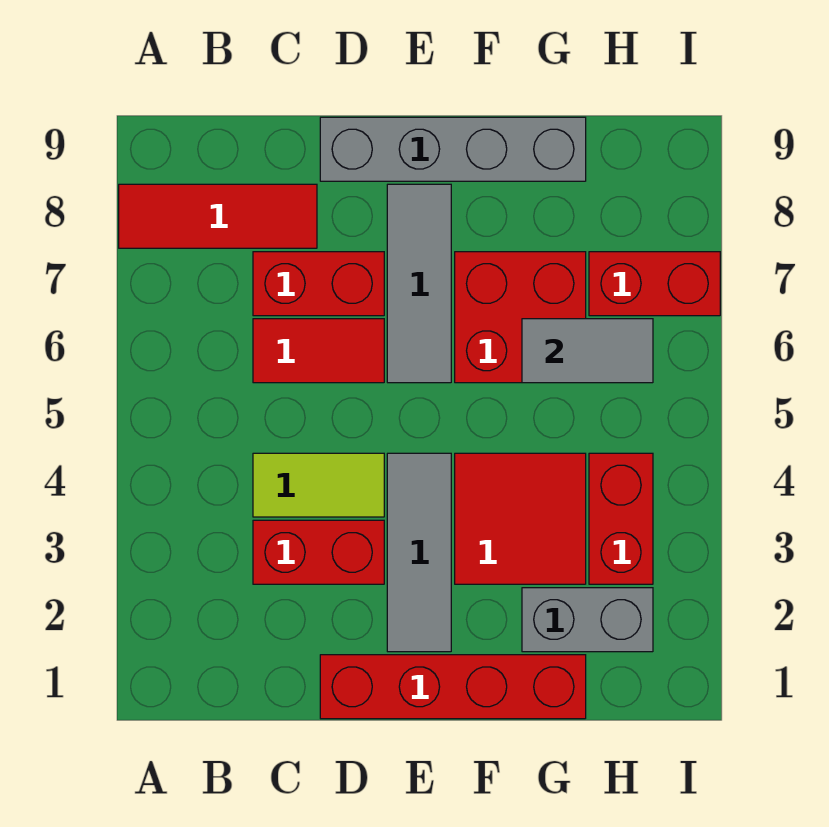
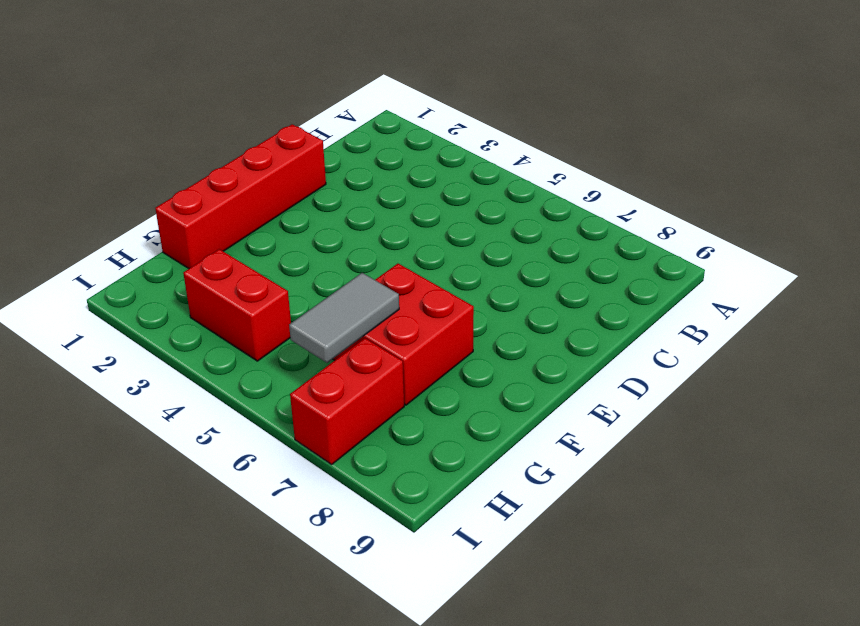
none -> red tile A8:C8 level 1
none -> red brick C3:D3 level 1
none -> lime tile C4:D4 level 1

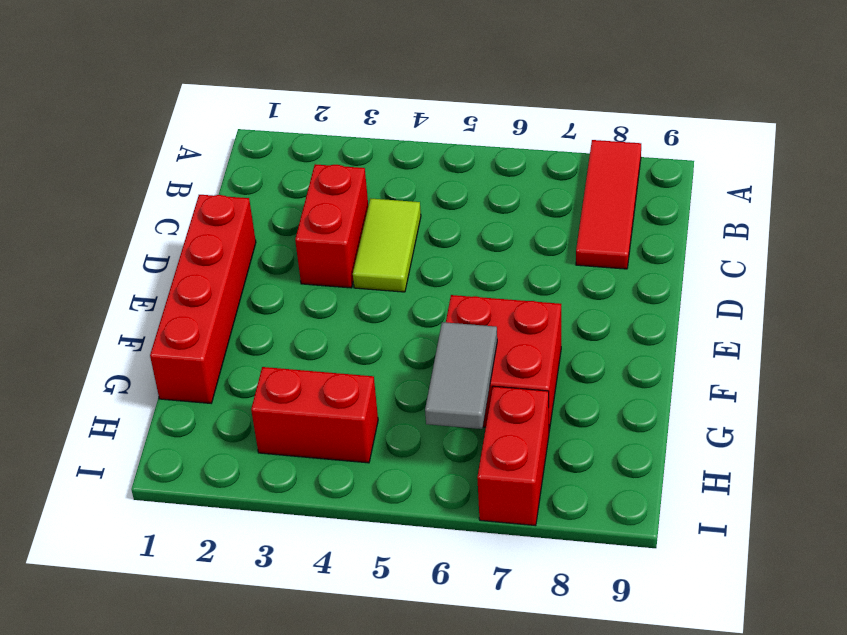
none -> red tile C6:D6 level 1
none -> red brick C7:D7 level 1
none -> grey brick D9:G9 level 1

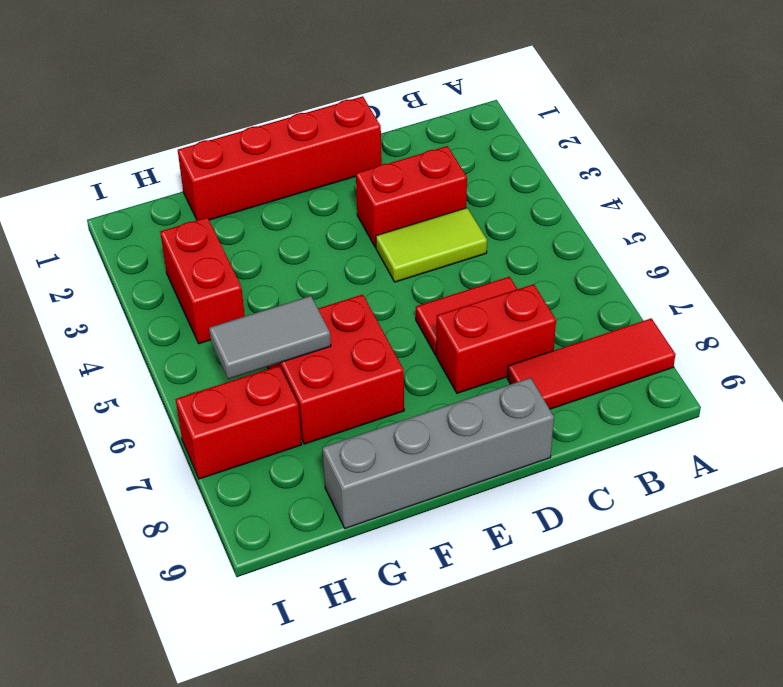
none -> grey tile E2:E4 level 1
none -> grey tile E6:E8 level 1
none -> red tile F3:G4 level 1

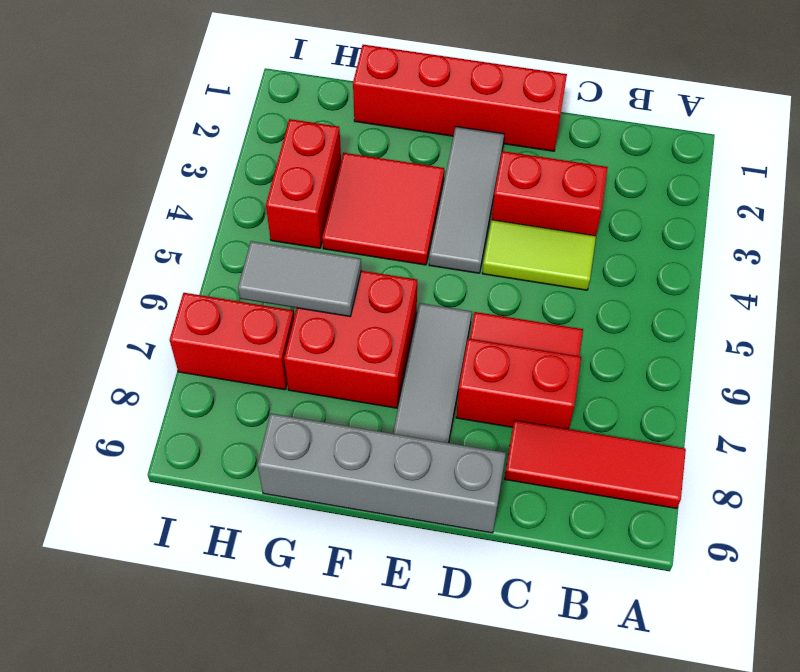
none -> grey brick G2:H2 level 1

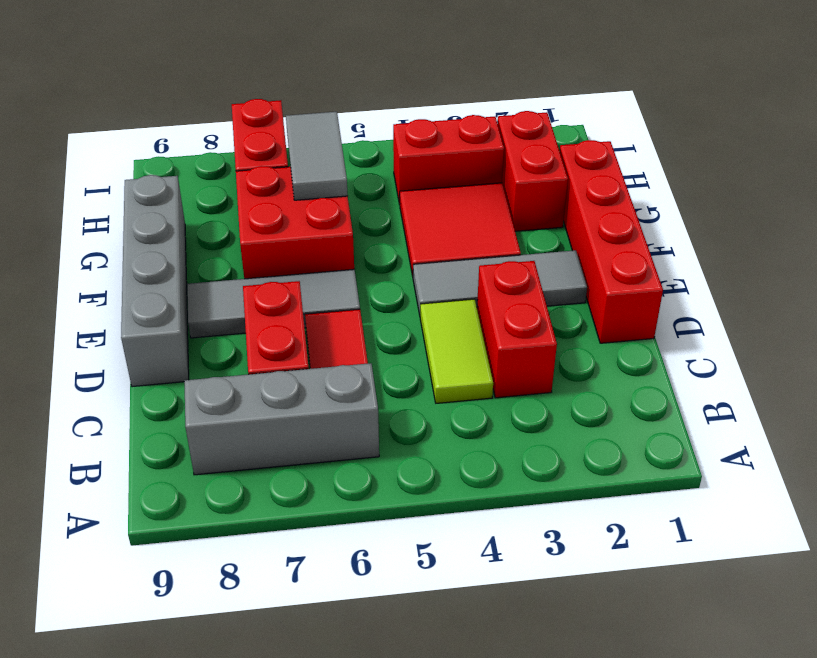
grey brick B6:B8 level 1 -> red tile A8:C8 level 1
red brick G2:H2 level 1 -> grey brick G2:H2 level 1

